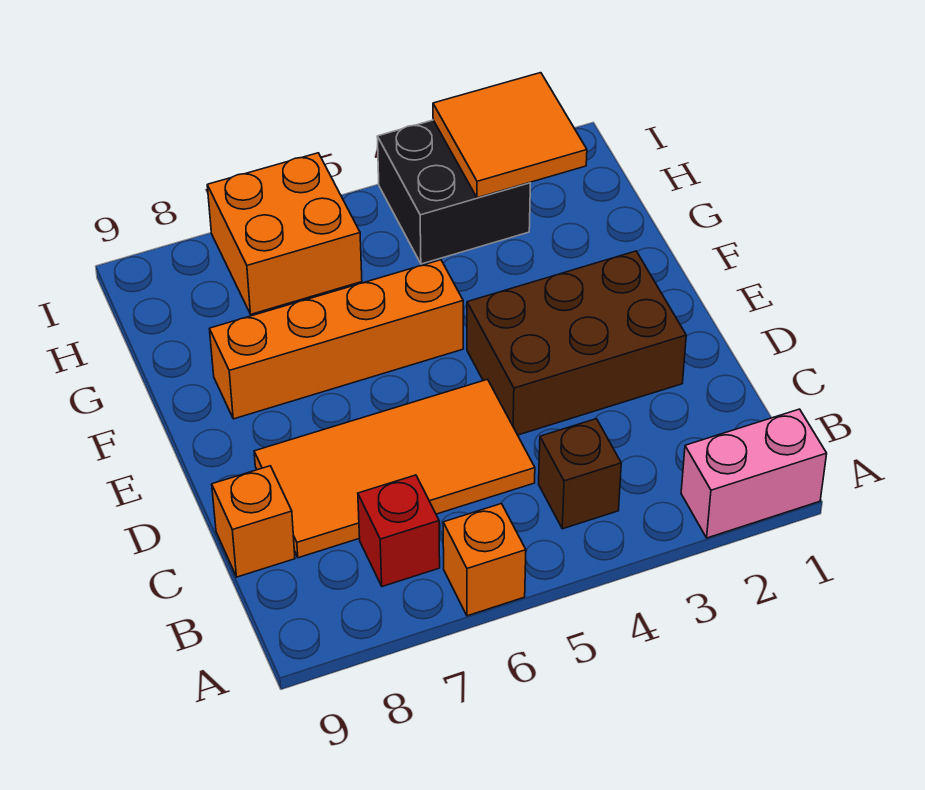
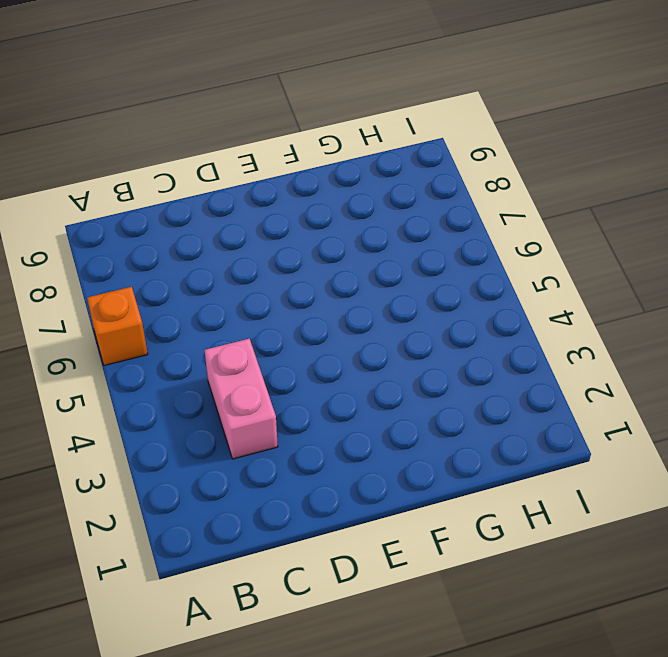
pink brick C3:C4 level 1 -> pink brick A1:A2 level 1
none -> brown brick B4 level 1
none -> red brick B7 level 1

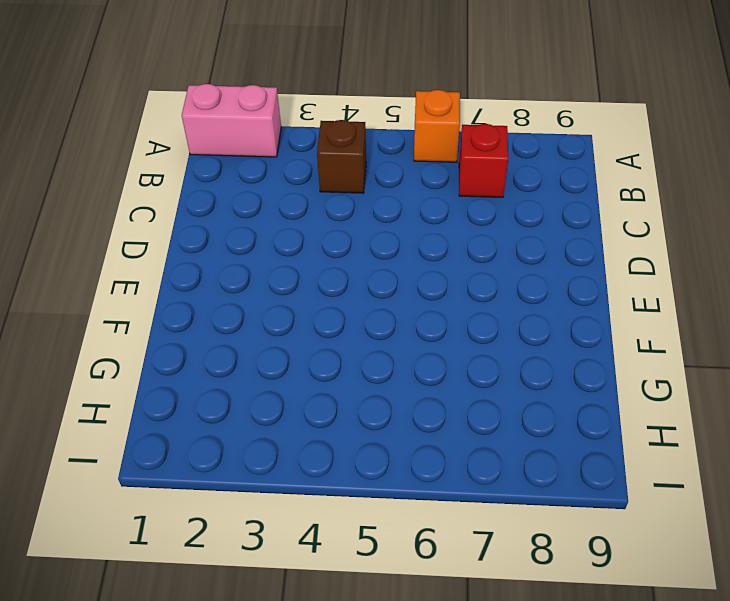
none -> orange tile C5:D8 level 1
none -> orange brick C9 level 1

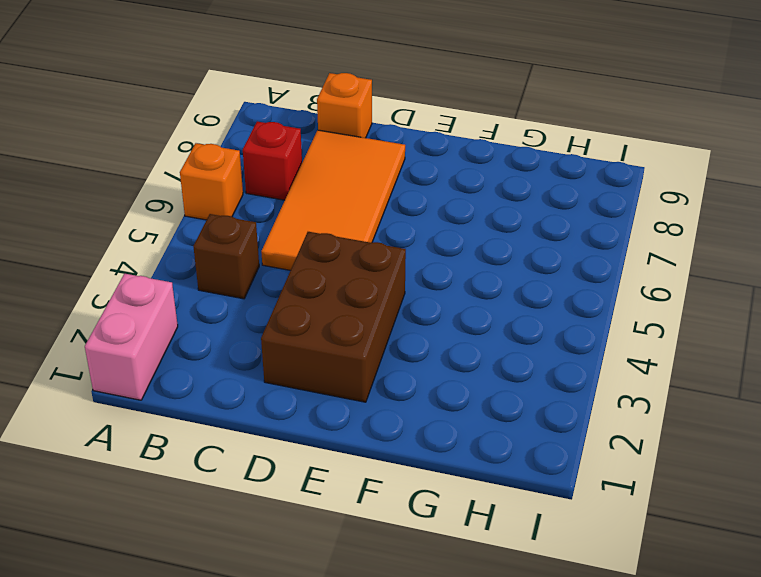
none -> orange brick F5:F8 level 1
none -> black brick H3:I4 level 1

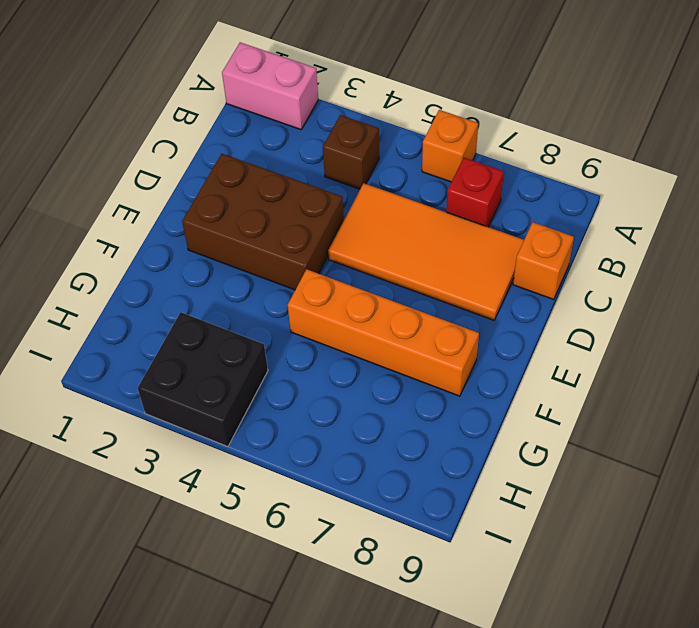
none -> orange brick H6:I7 level 1
none -> orange tile H2:I3 level 2

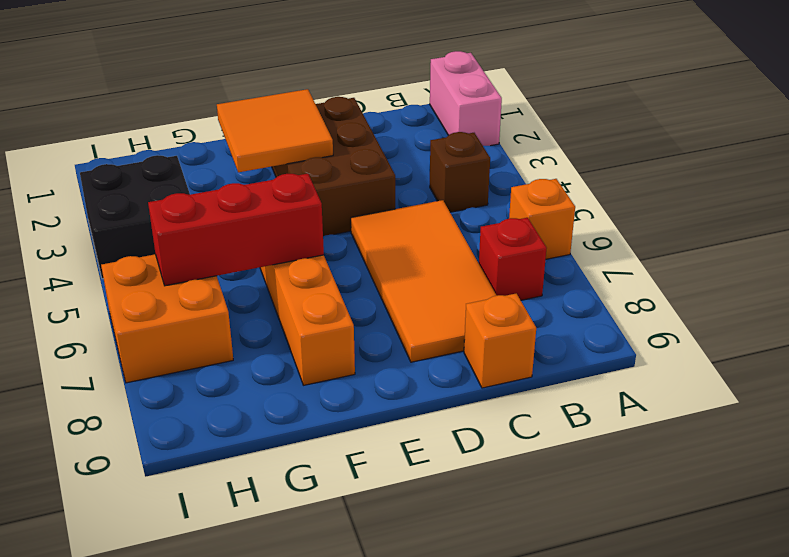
orange tile E2:F3 level 2 -> orange tile H2:I3 level 2
red brick F6:H6 level 2 -> none

